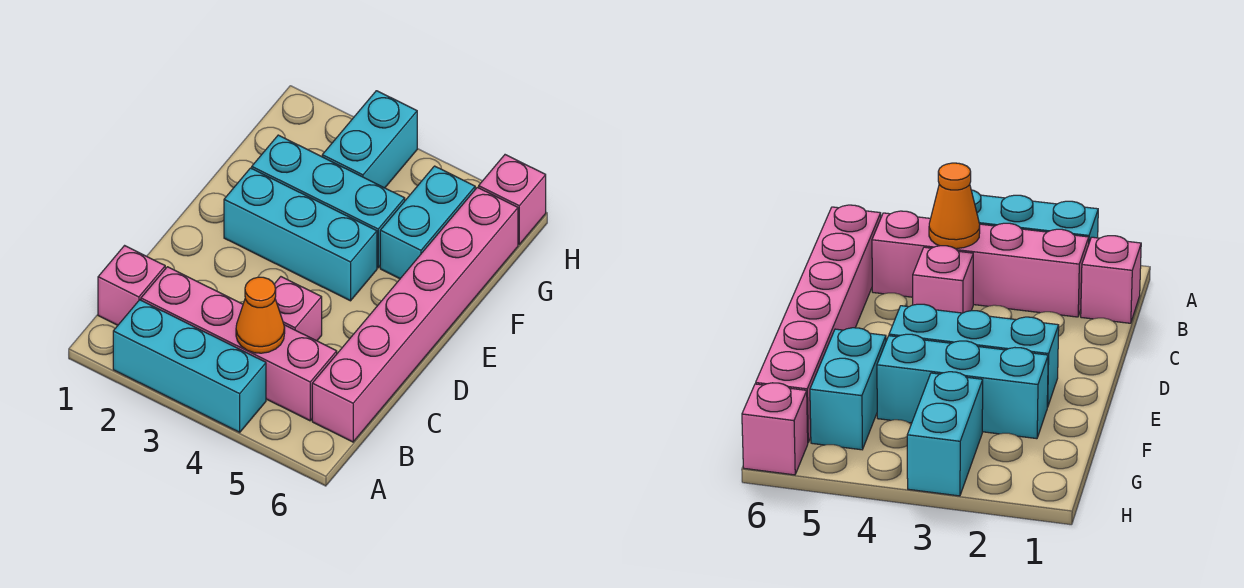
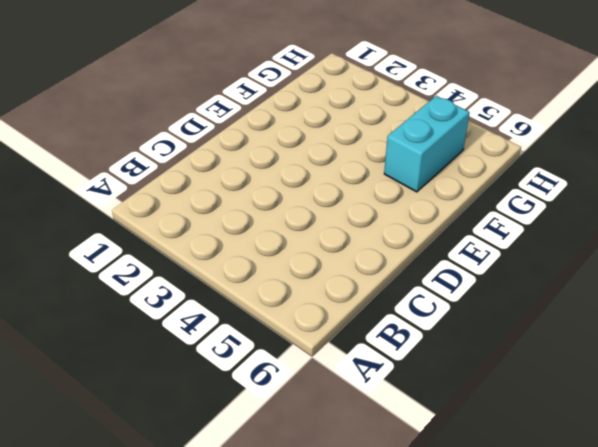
none -> cyan brick A2:A4 level 1
none -> pink brick B1 level 1

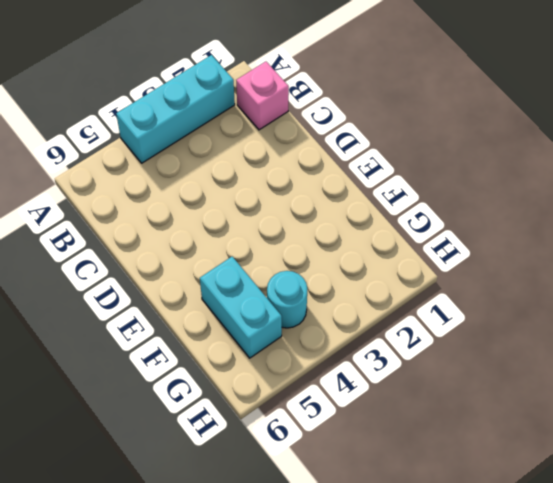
cyan round brick G4 level 1 -> none
none -> pink brick B2:B5 level 1
none -> pink brick B6:G6 level 1

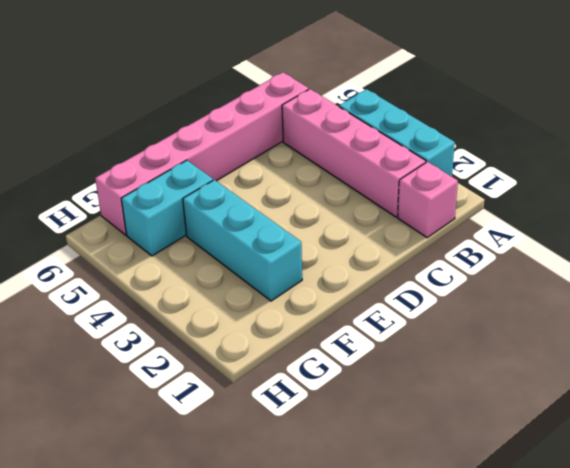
none -> pink brick C4 level 1
none -> cyan brick E2:E4 level 1

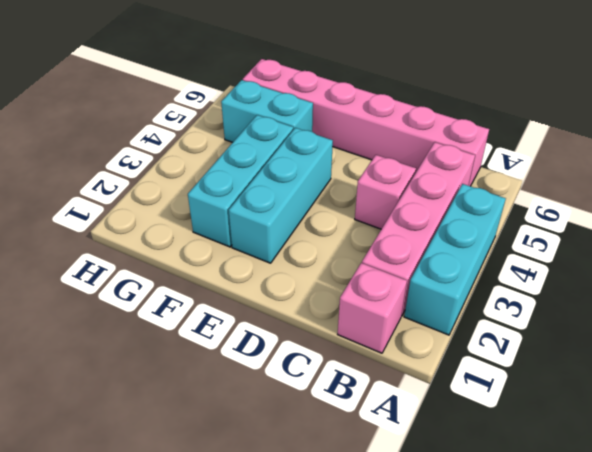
none -> cyan brick G3:H3 level 1
none -> pink brick H6 level 1

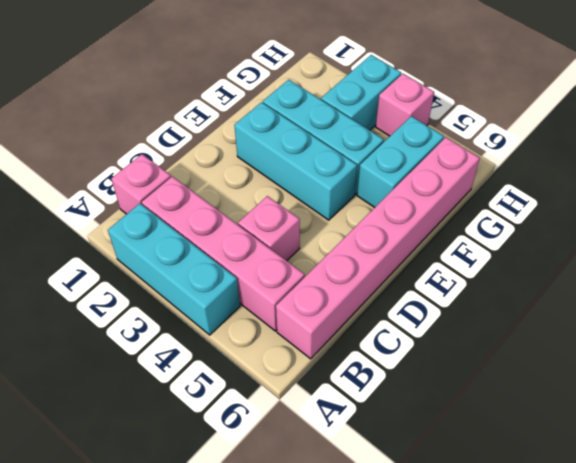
pink brick H4 level 1 -> pink brick H6 level 1
none -> orange cone B4 level 2

